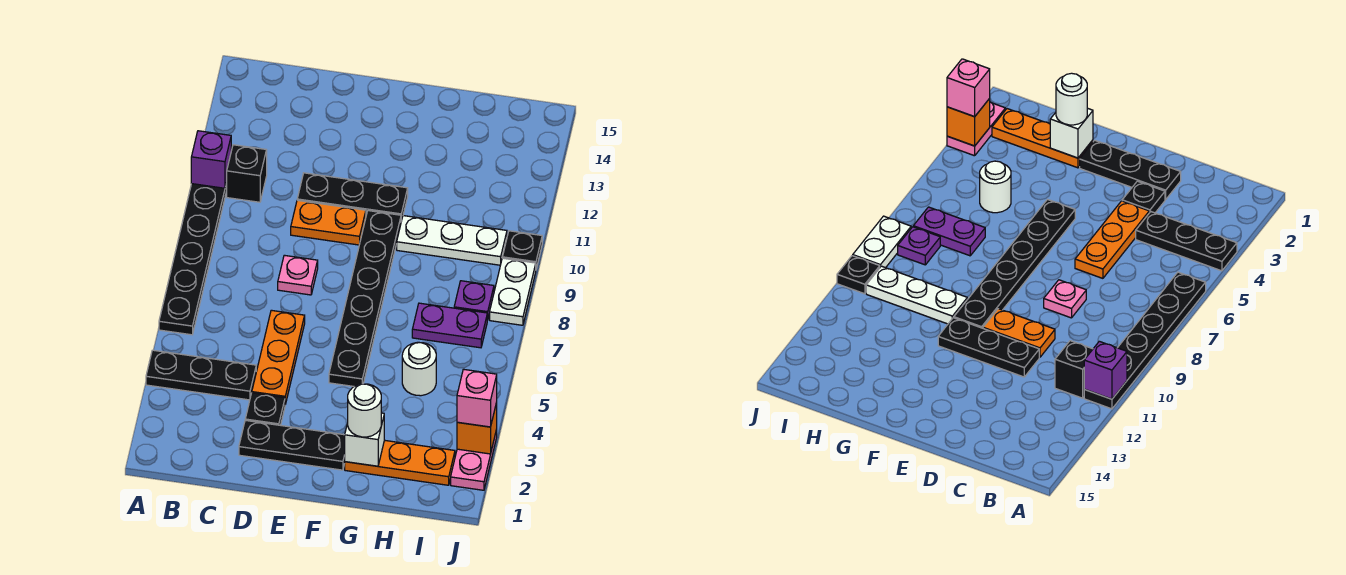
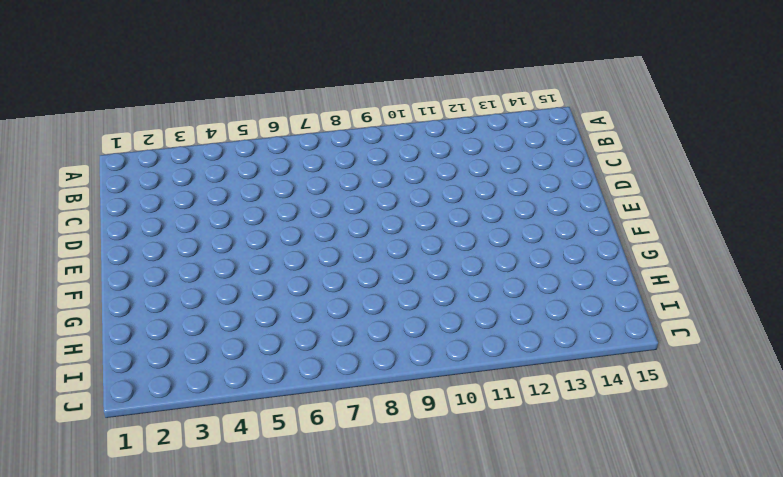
none -> black plate A4:C4 level 1
none -> black plate A6:A11 level 1
none -> black brick B11 level 1

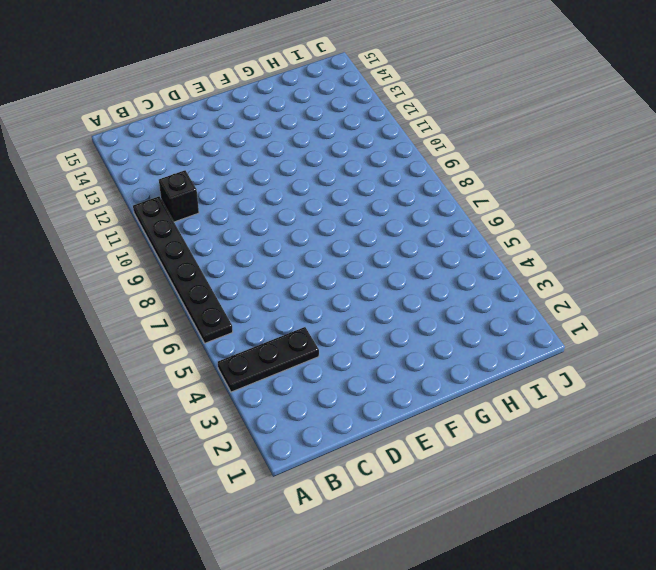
none -> black plate D2:F2 level 1
none -> black plate D3 level 1
none -> orange plate D4:D6 level 1

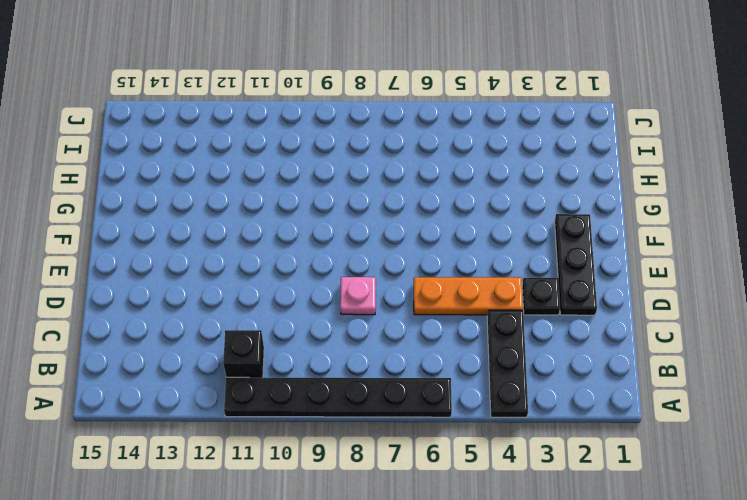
none -> orange plate D10:E10 level 1
none -> black plate D11:F11 level 1
none -> black plate F5:F10 level 1

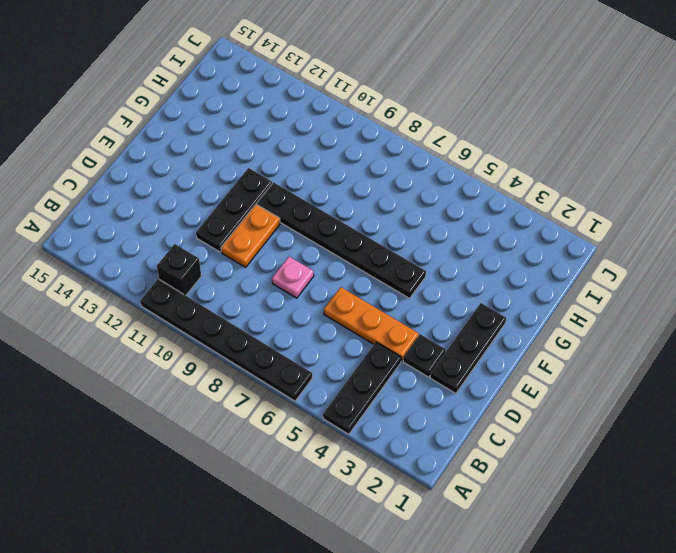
none -> orange plate G2:I2 level 1
none -> white plate G10:I10 level 1
none -> white round brick H5 level 1

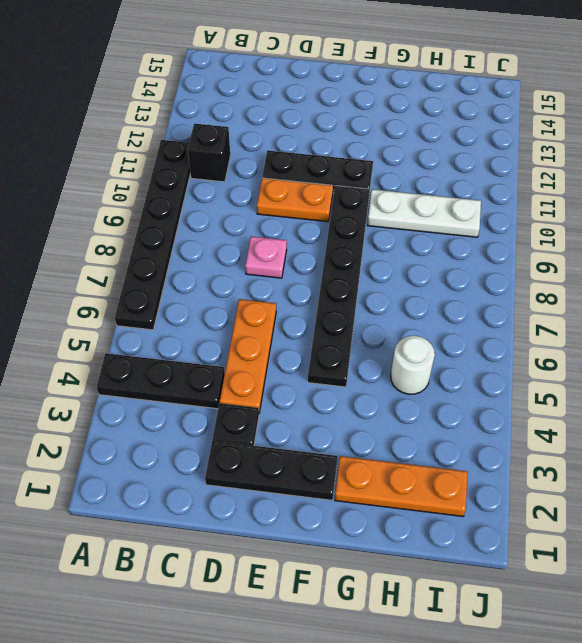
none -> purple plate H7:I7 level 1
none -> purple plate I8 level 1
none -> pink plate J2:J3 level 1

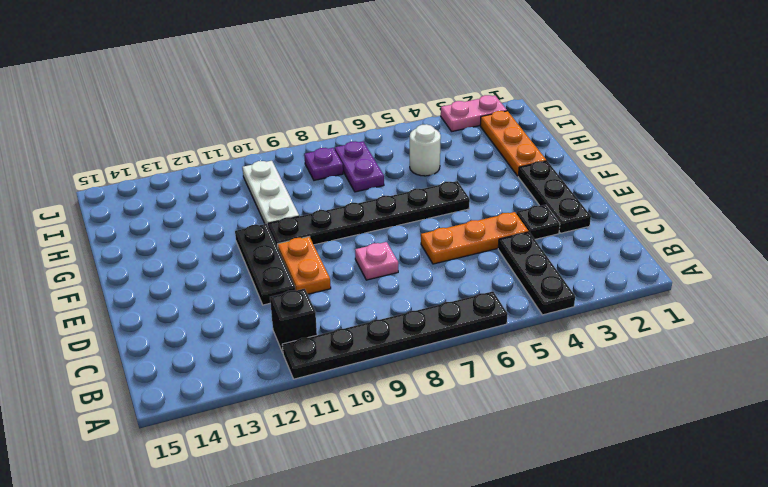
none -> white plate J8:J9 level 1
none -> black plate J10 level 1
none -> purple brick A11 level 2

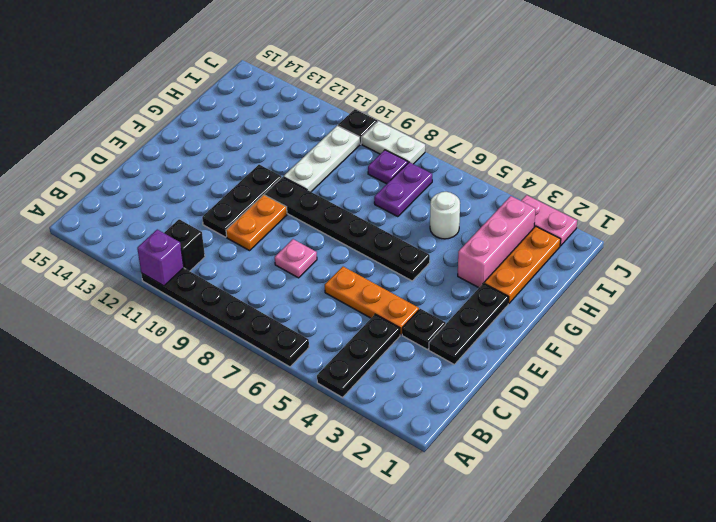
pink brick G3:I3 level 1 -> none
none -> white brick G2 level 2
none -> orange brick J3 level 2
none -> white round brick G2 level 3

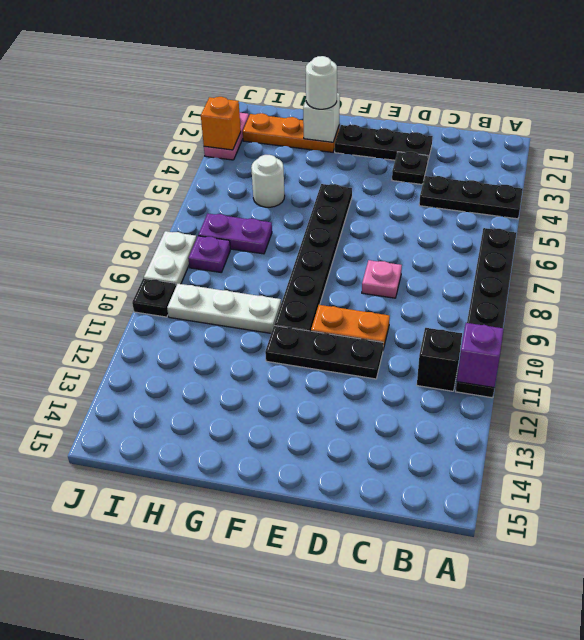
none -> orange plate D4:D6 level 1
none -> pink brick J3 level 3

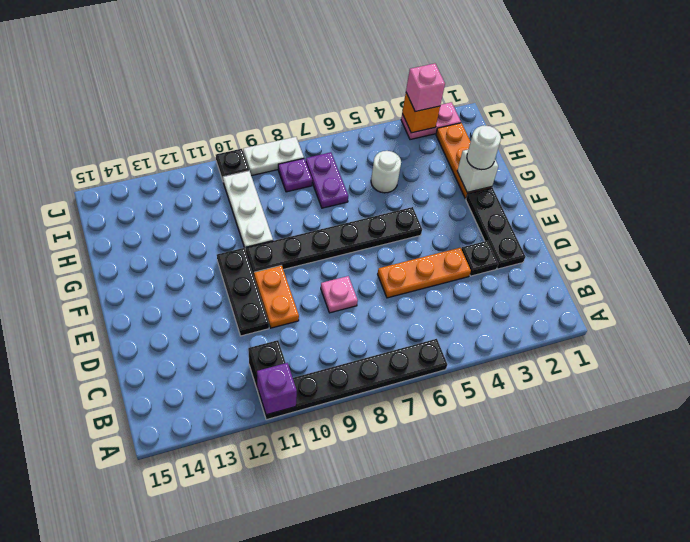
none -> black plate A4:C4 level 1

